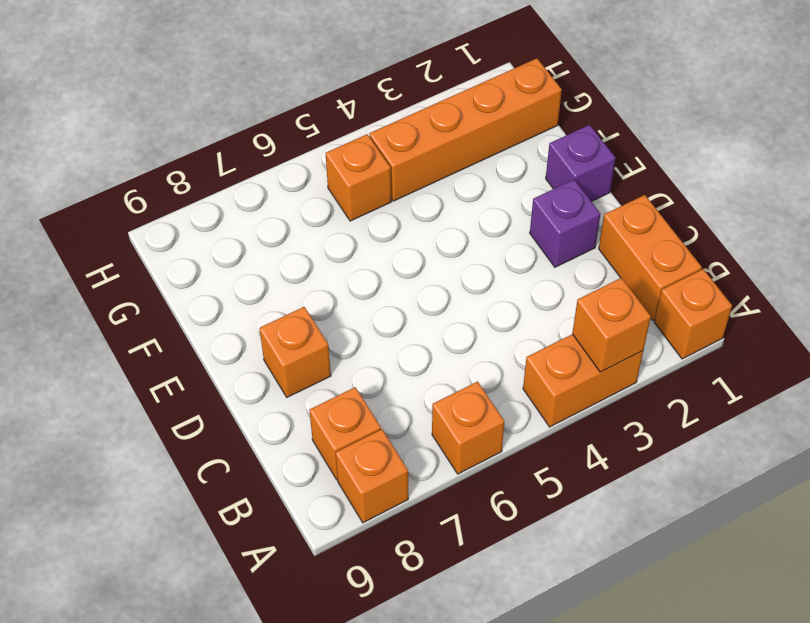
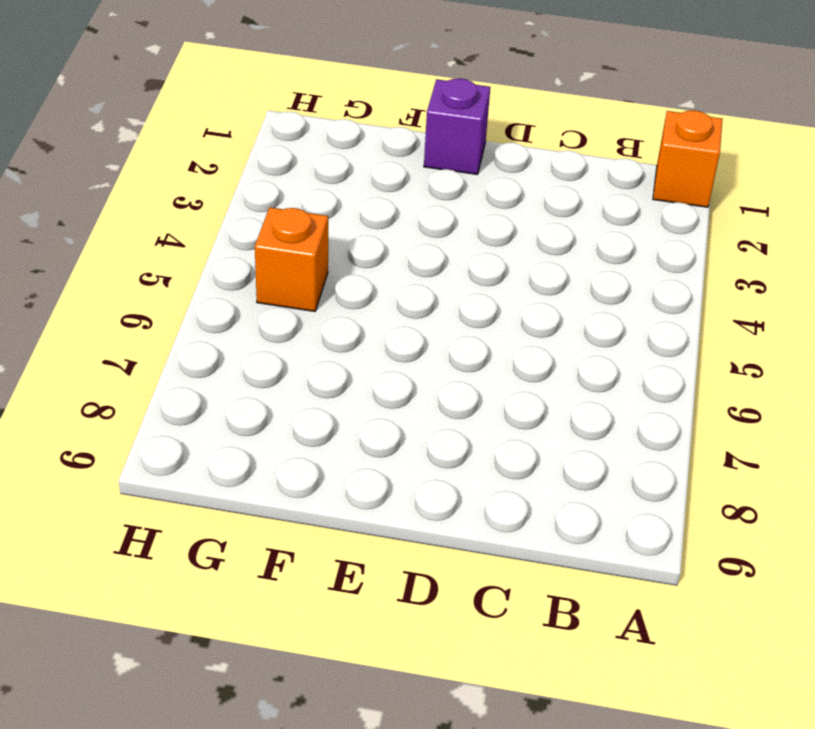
none -> orange brick A3:A4 level 1
none -> orange brick A6 level 1
none -> orange brick A8 level 1

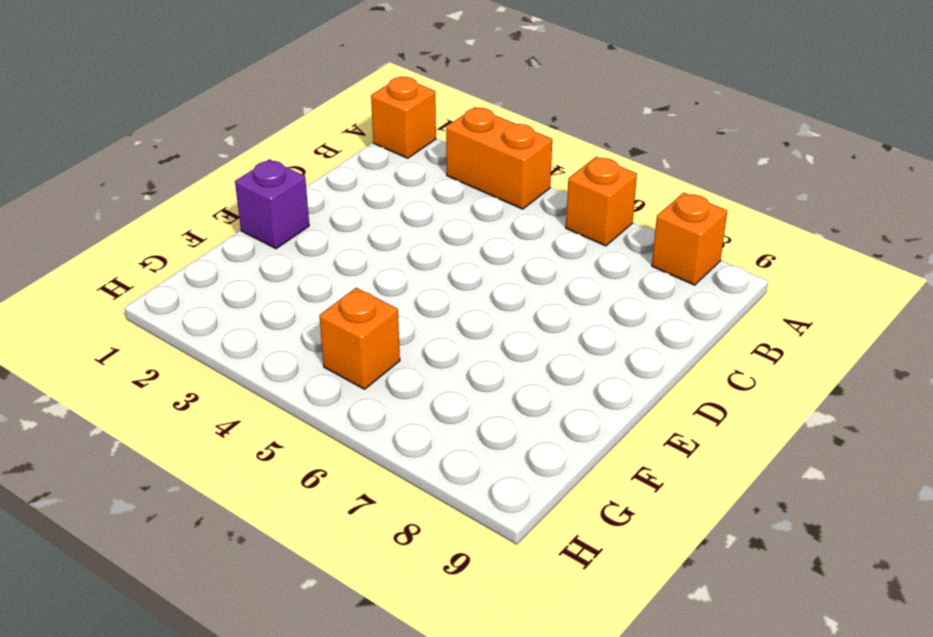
none -> orange brick B1:C1 level 1
none -> orange brick B8 level 1
none -> purple brick D2 level 1

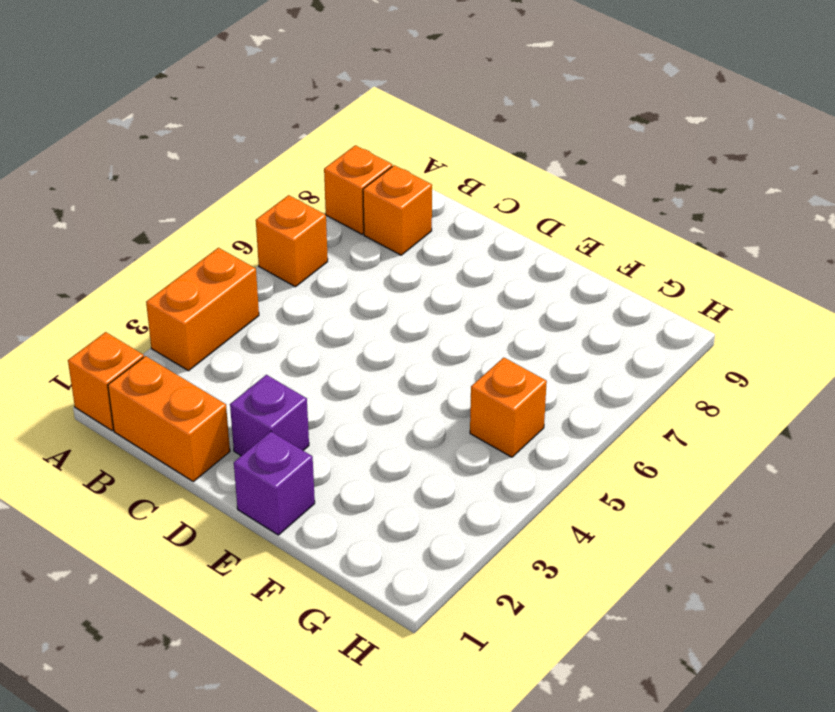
none -> orange brick D8 level 1
none -> orange brick G1:G4 level 1
none -> orange brick A3 level 2

